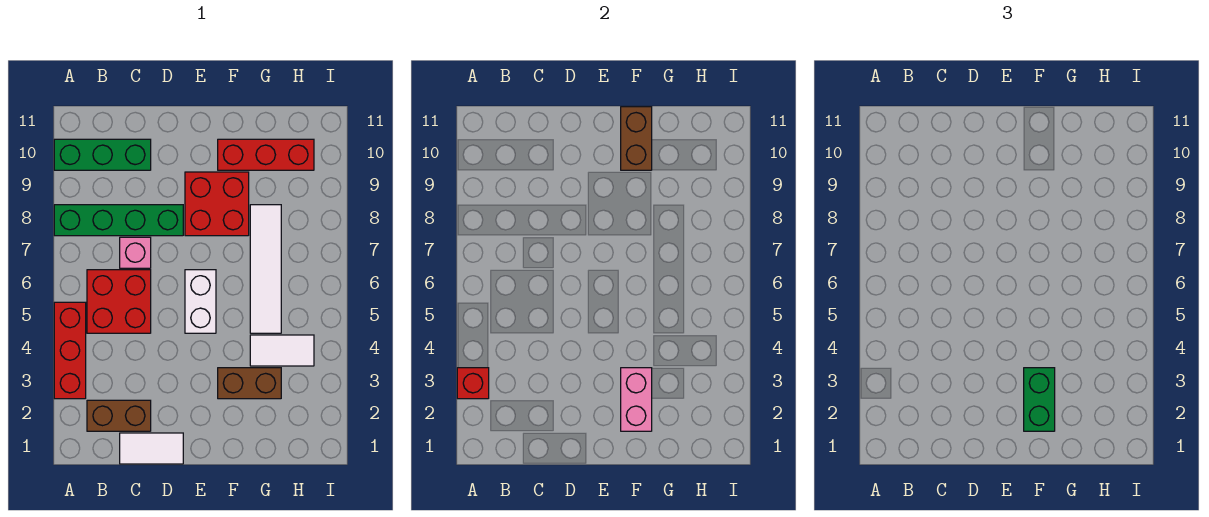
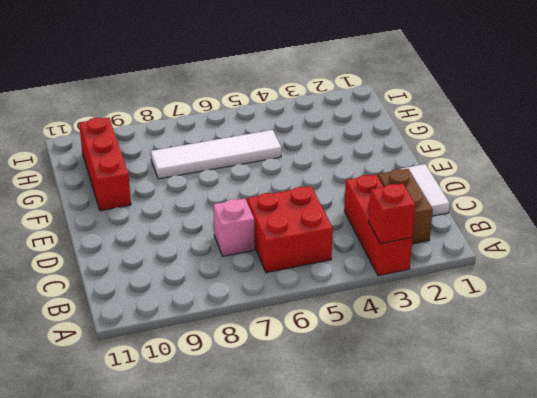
red brick A3:C3 level 1 -> red brick A3:A5 level 1
none -> green brick A8:D8 level 1
none -> green brick A10:C10 level 1
none -> white brick E5:E6 level 1

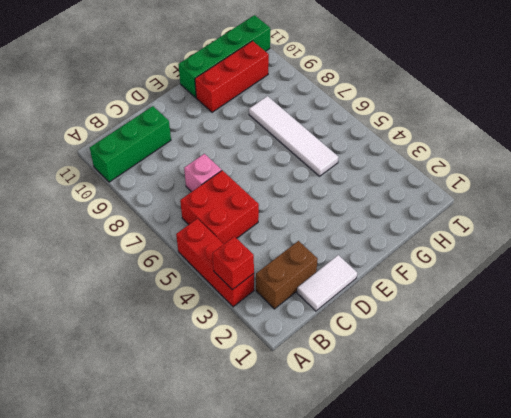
green brick F11:I11 level 1 -> green brick A8:D8 level 1
none -> white brick E5:E6 level 1
none -> red brick E8:F9 level 1
none -> brown brick F3:G3 level 1

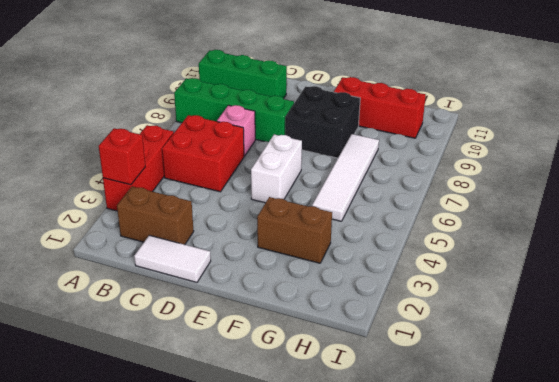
black brick E8:F9 level 1 -> red brick E8:F9 level 1
none -> white tile G4:H4 level 1
none -> pink brick F2:F3 level 2
none -> brown brick F10:F11 level 2

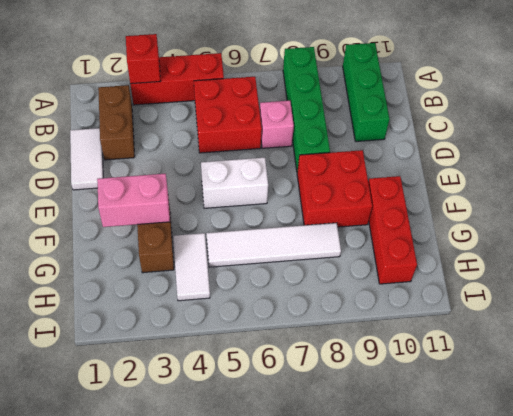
none -> brown brick F10:F11 level 2
none -> green brick F2:F3 level 3

